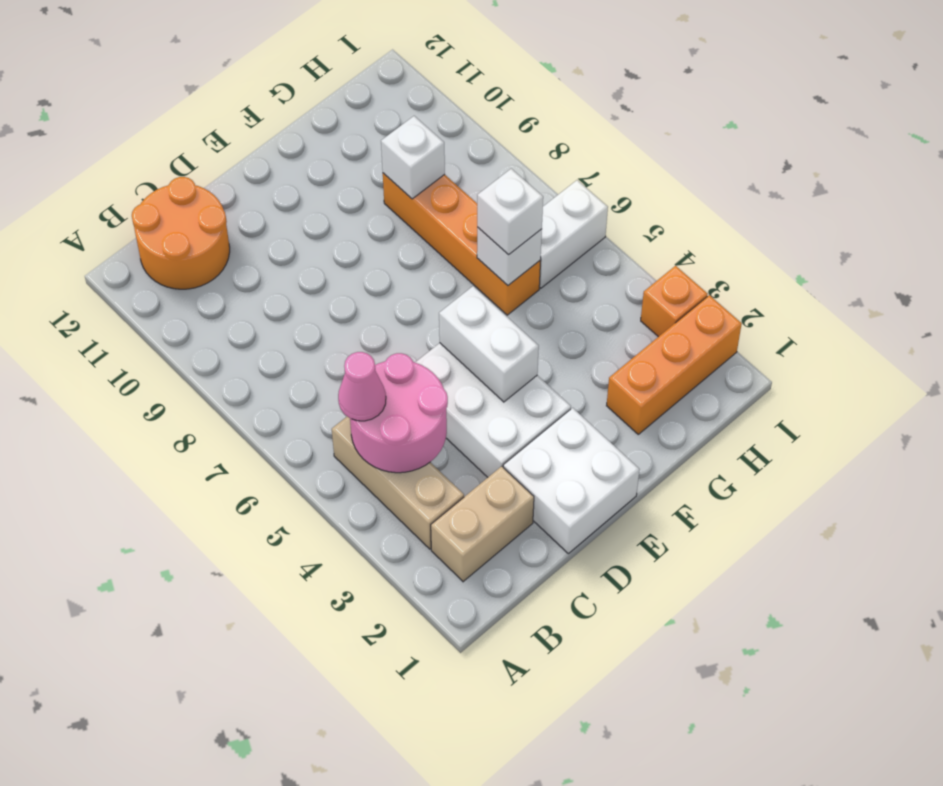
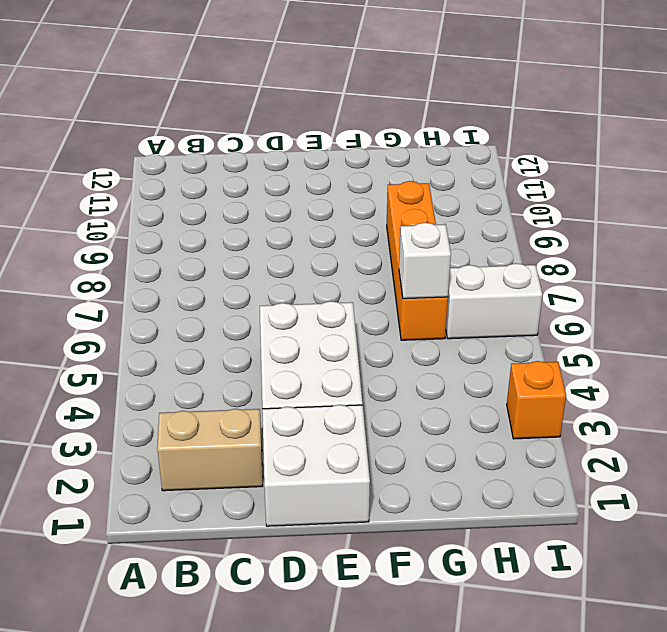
none -> tan brick B3:B5 level 1
none -> orange round brick B11:C12 level 1
none -> orange brick G2:I2 level 1

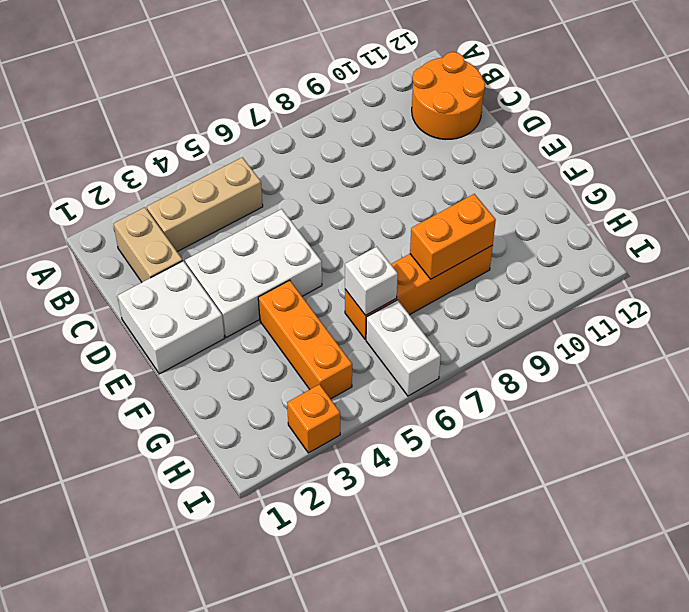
orange brick F4:H4 level 1 -> orange brick G2:I2 level 1
orange brick G8:G9 level 2 -> white brick G9 level 2
none -> pink round brick B4:C5 level 2
none -> white brick E4:E5 level 2
none -> pink cone B5 level 3

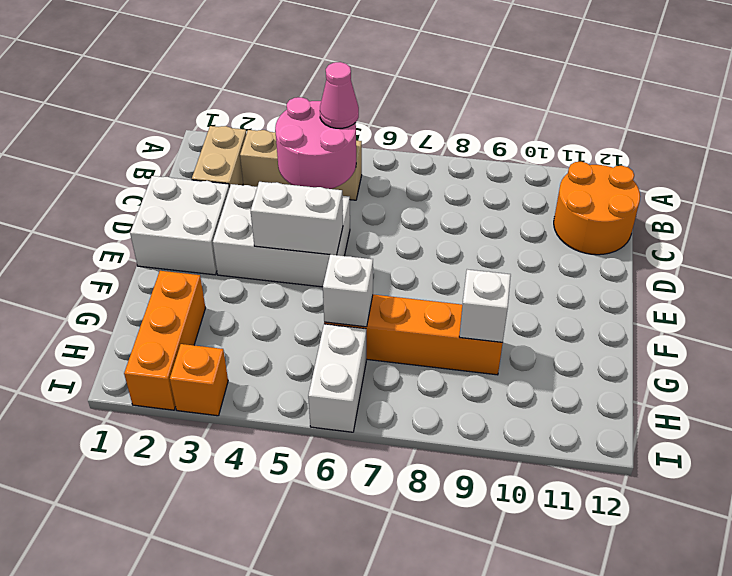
none -> white brick G6 level 3

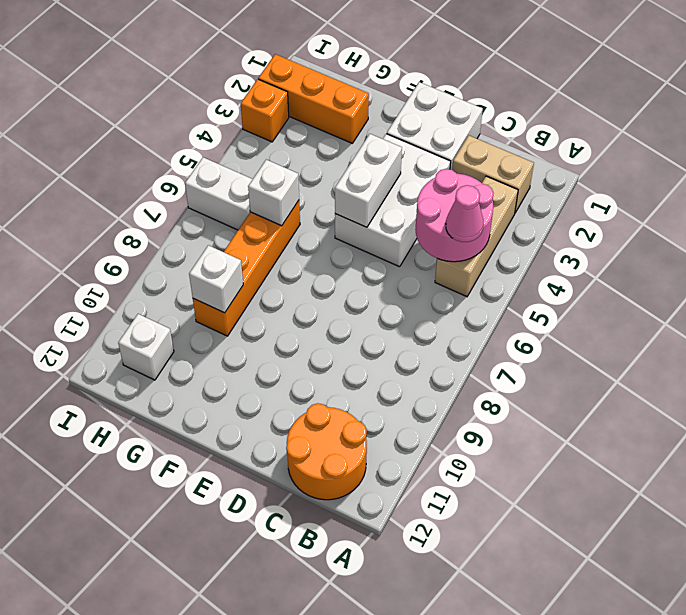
white brick H11 level 1 -> white brick G6 level 3

